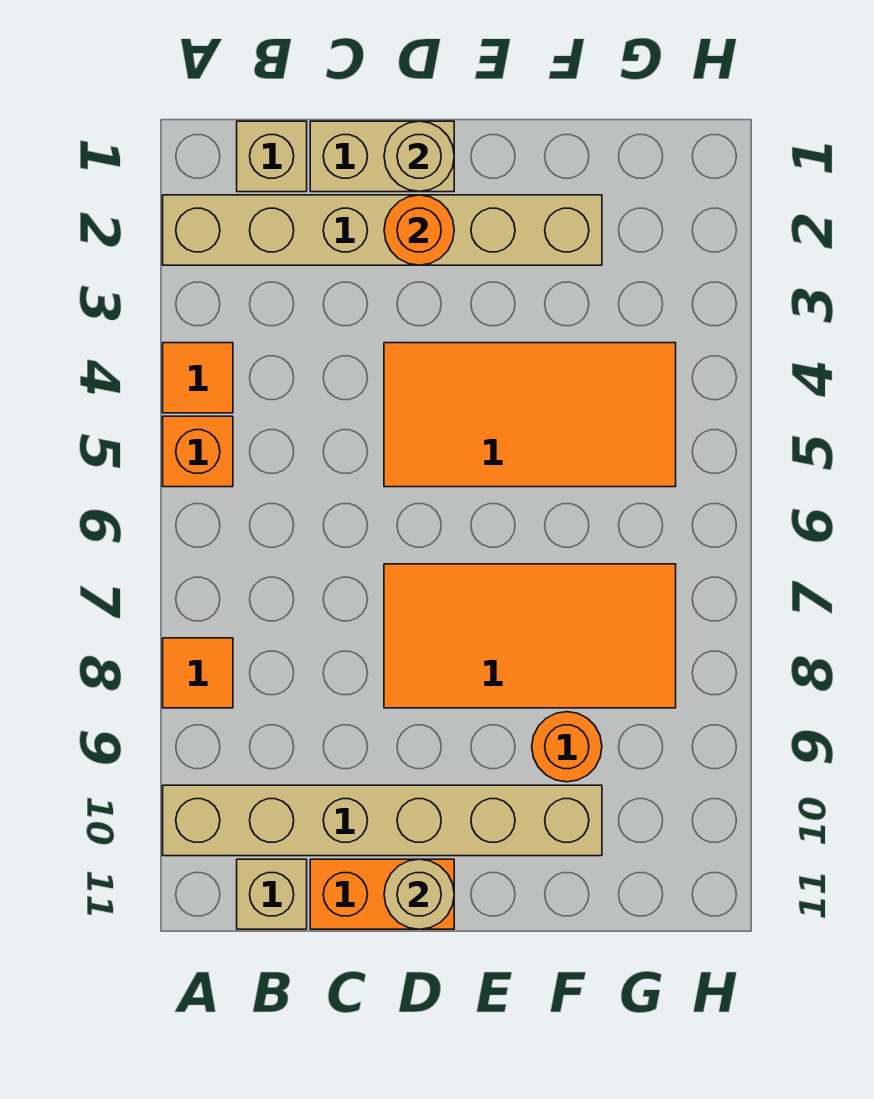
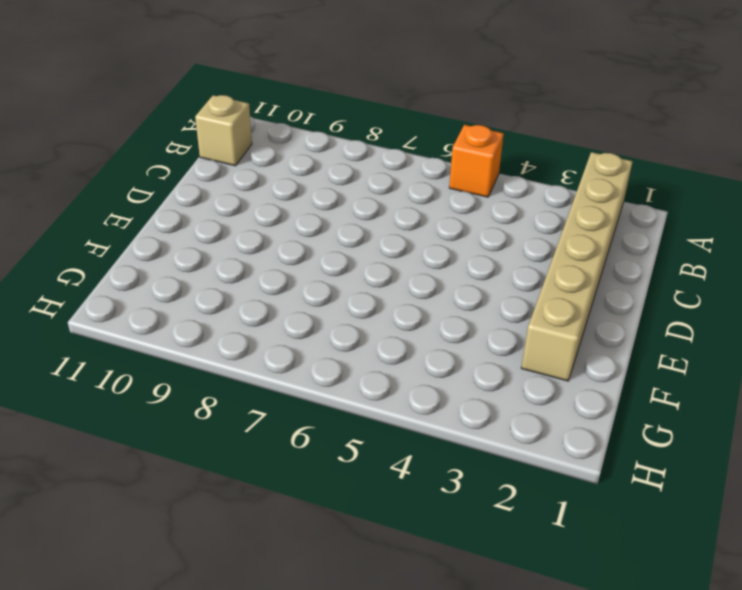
none -> orange tile A4 level 1
none -> orange tile A8 level 1
none -> tan brick A10:F10 level 1

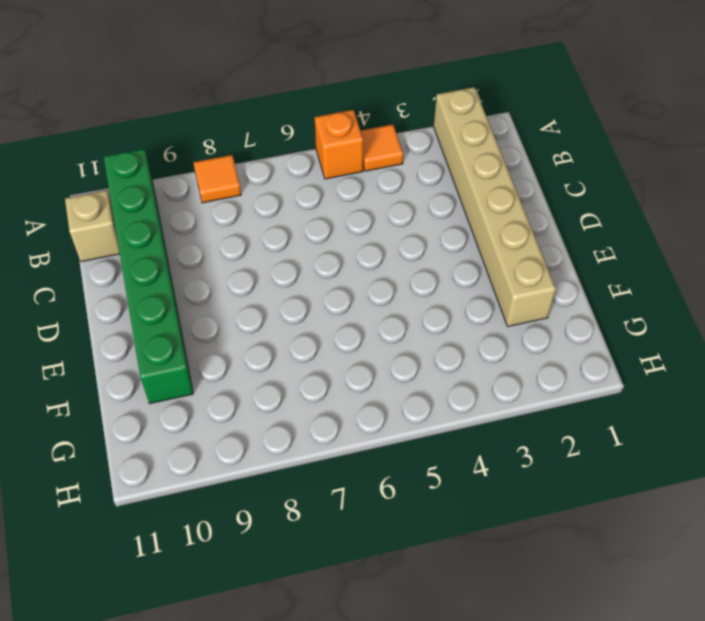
green brick A10:F10 level 1 -> tan brick A10:F10 level 1
none -> tan brick B1 level 1
none -> tan brick C1:D1 level 1
none -> orange brick C11:D11 level 1

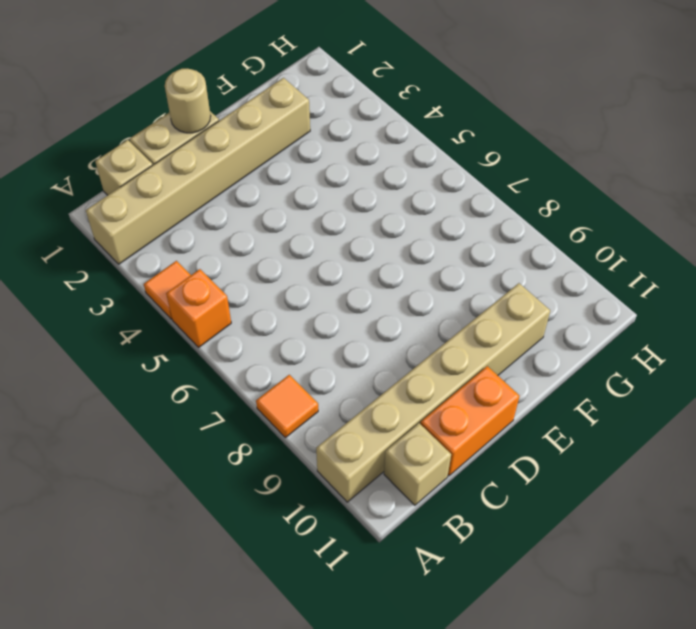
none -> orange tile D4:G5 level 1
none -> orange tile D7:G8 level 1
none -> orange round brick F9 level 1

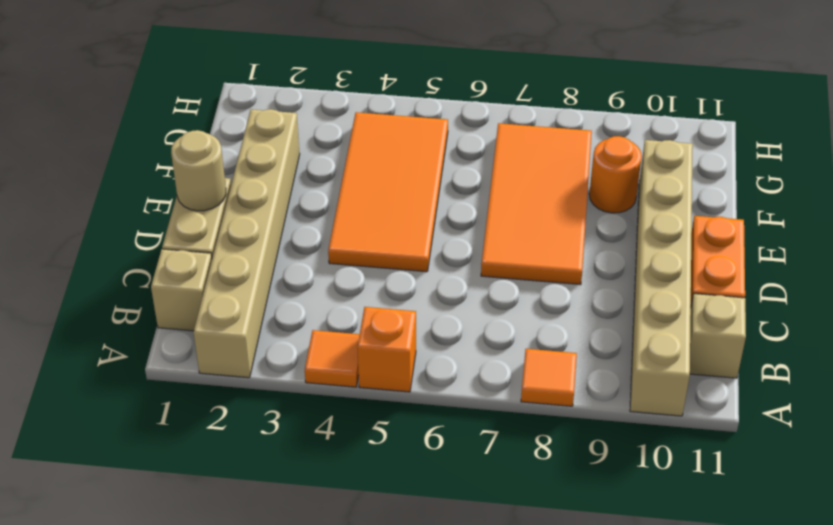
none -> orange round brick D2 level 2
none -> tan round brick D11 level 2

